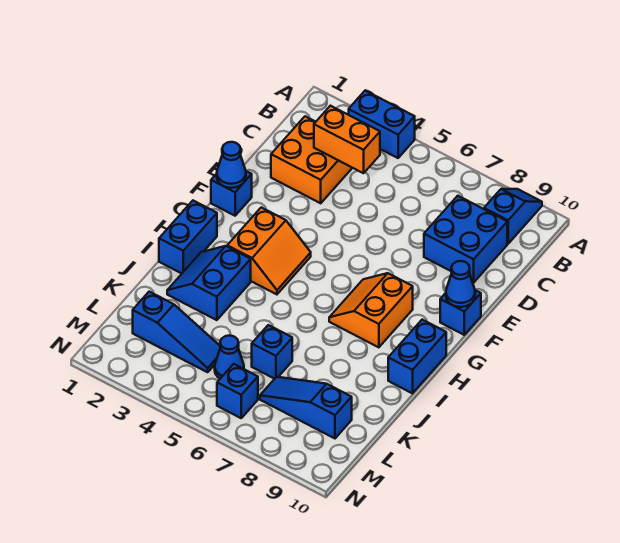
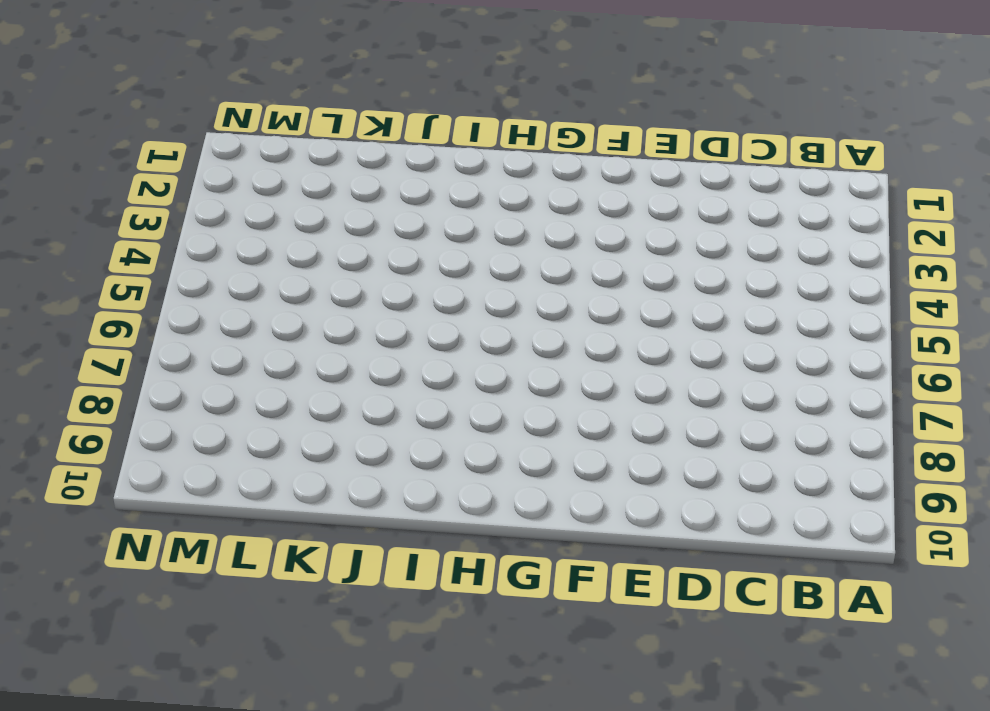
none -> blue brick A3:A4 level 1
none -> blue slope A9:B9 level 1 top B
none -> orange brick C2:D3 level 1

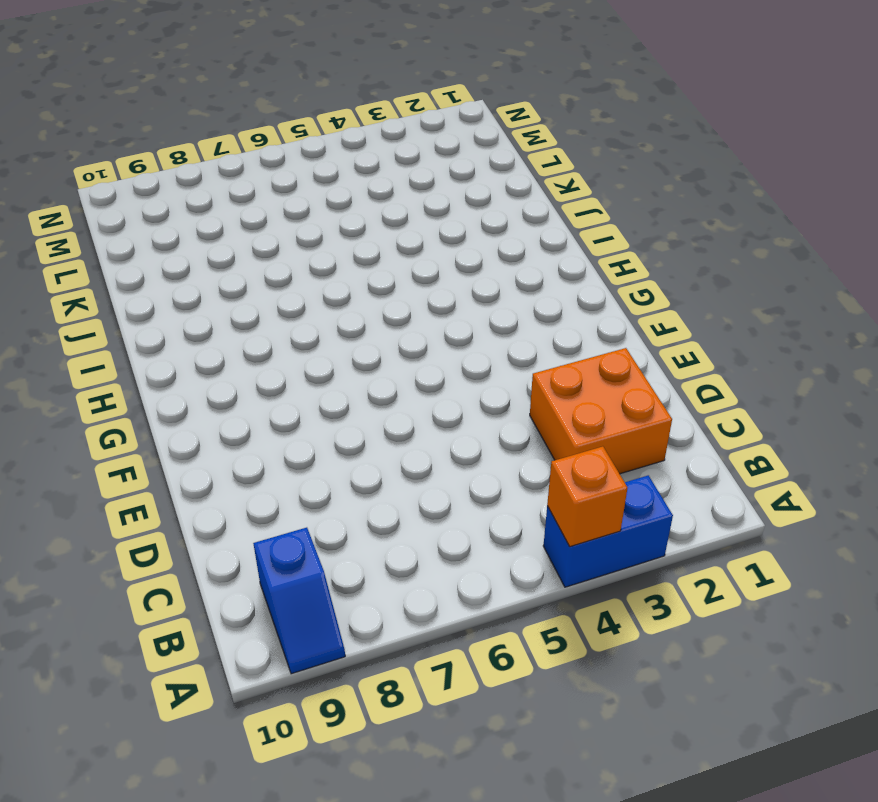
orange brick A4 level 2 -> none
none -> blue brick C8:D9 level 1
none -> blue brick F1 level 1
none -> blue brick F10 level 1

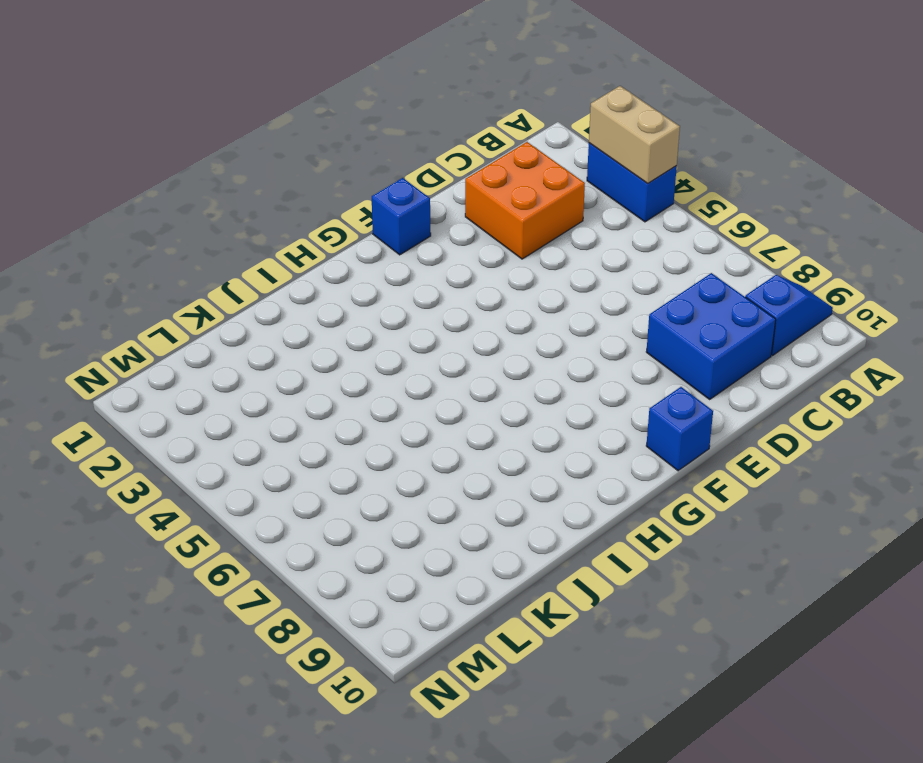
tan brick A3:A4 level 2 -> none
none -> orange slope G3:H4 level 1 top 3
none -> orange slope G7:H8 level 1 top 8
none -> blue brick H1:I1 level 1

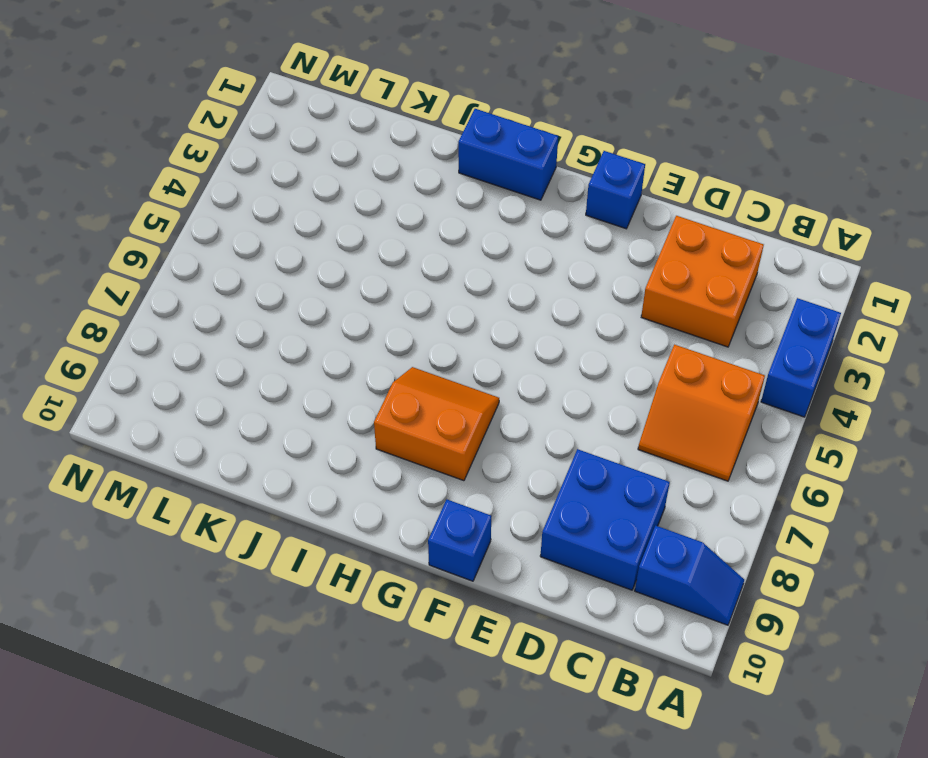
orange slope B5:C6 level 1 top 5 -> orange slope G3:H4 level 1 top 3
none -> blue brick H10:I10 level 1
none -> blue slope I2:J3 level 1 top 3
none -> blue brick K6 level 1

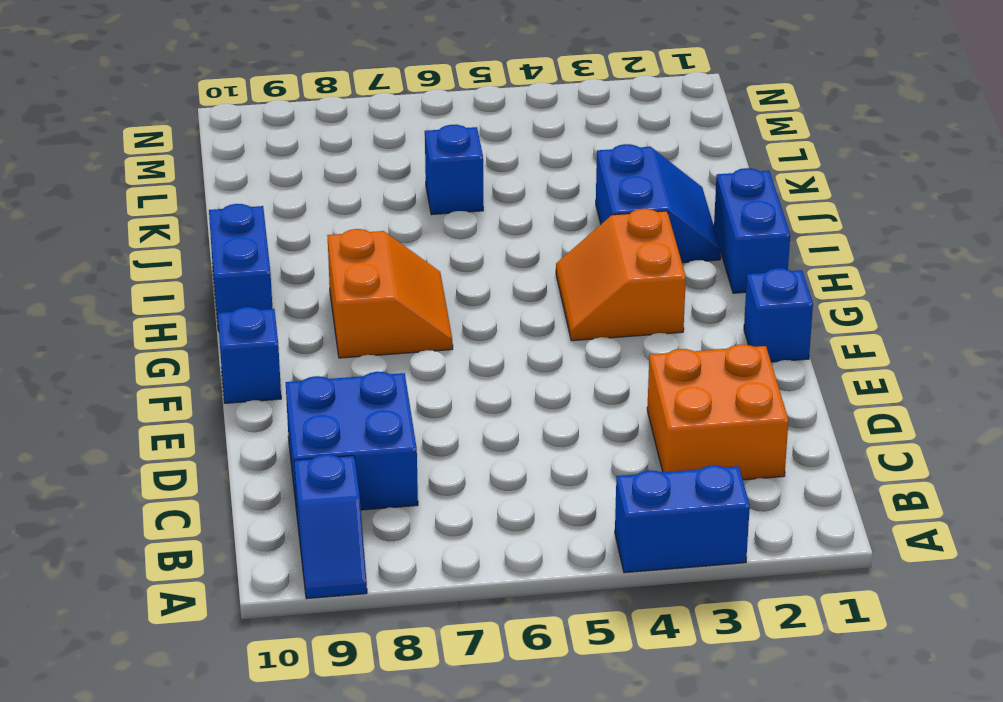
none -> blue slope L2:L4 level 1 top 2
none -> blue cone L5 level 1
none -> blue slope L7:L9 level 1 top 9

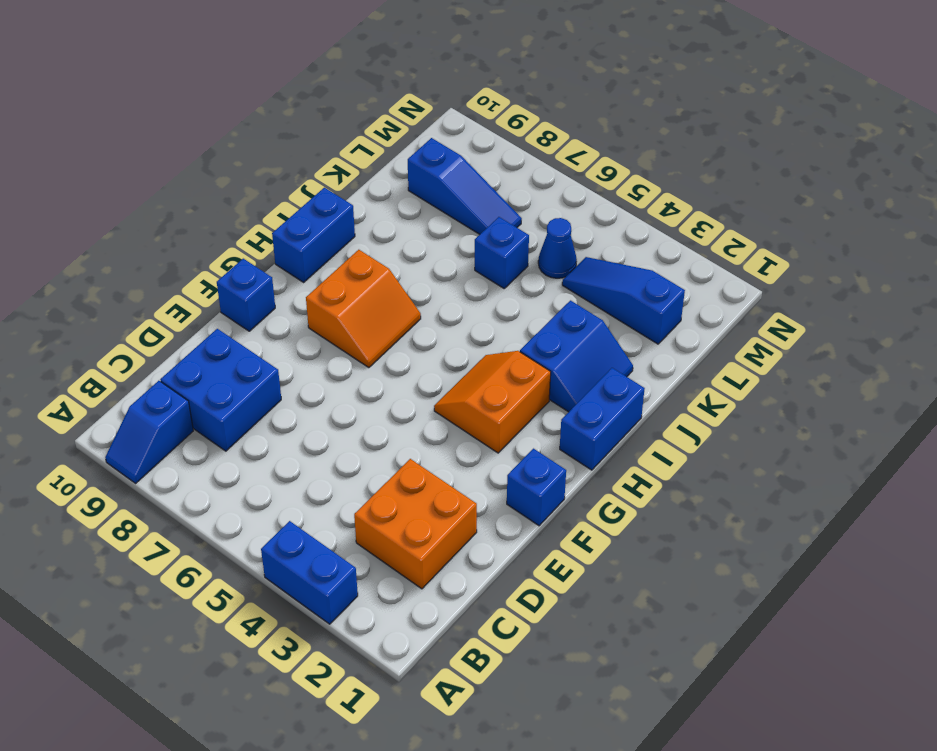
none -> blue brick M6 level 1
none -> orange brick C3:C4 level 2
none -> blue cone F1 level 2

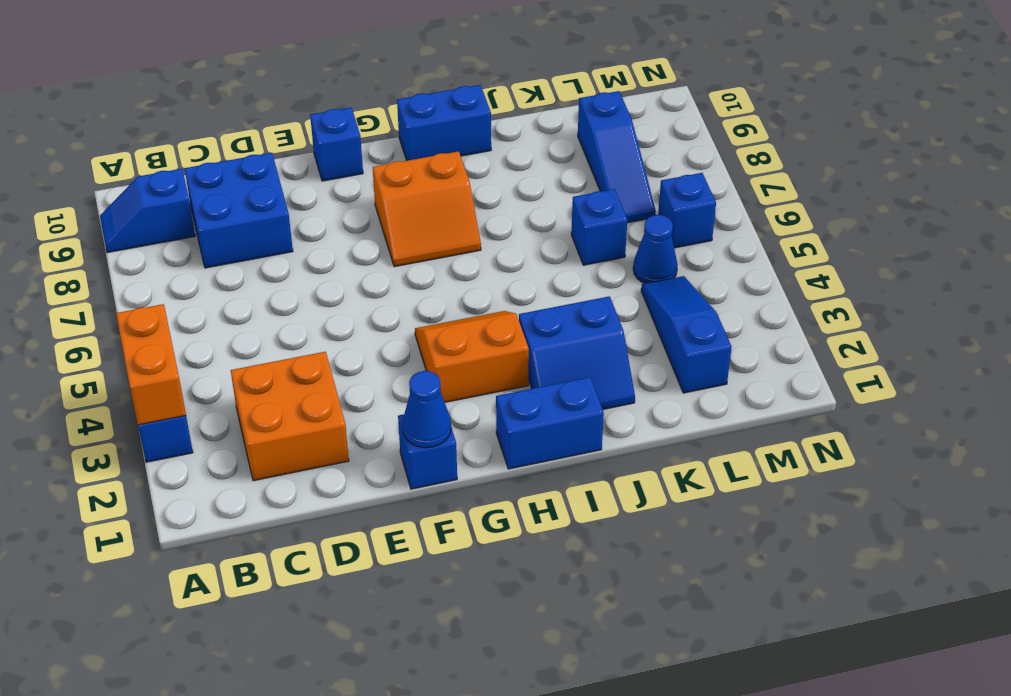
orange brick A3:A4 level 2 -> orange brick C3:C4 level 2
none -> blue cone F10 level 2

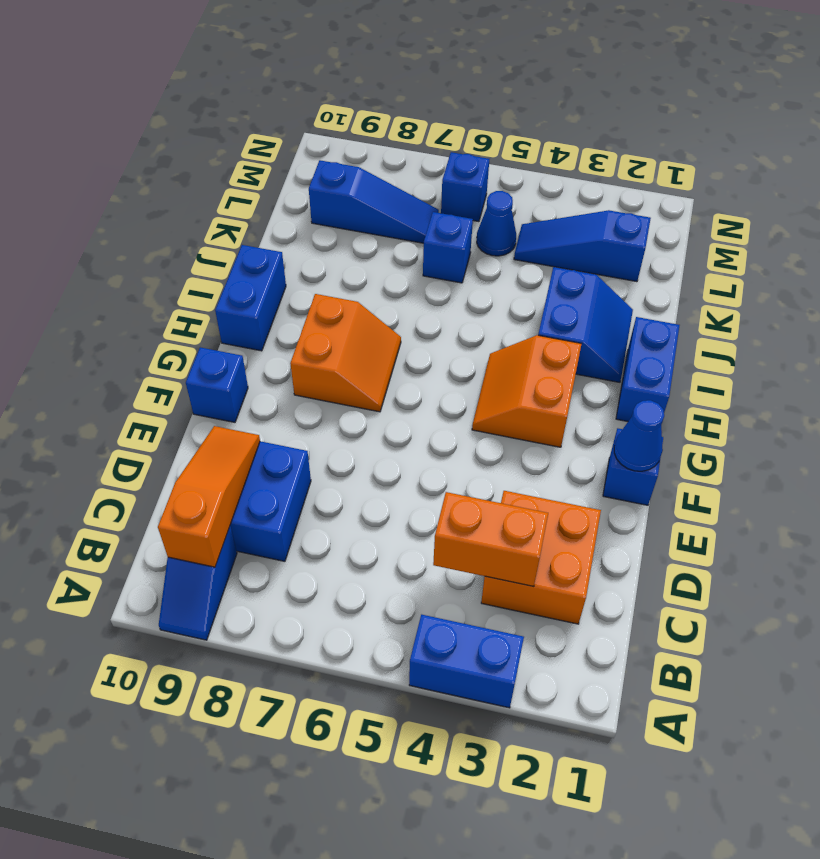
orange slope B9:D9 level 2 top B -> none
none -> blue cone F10 level 2

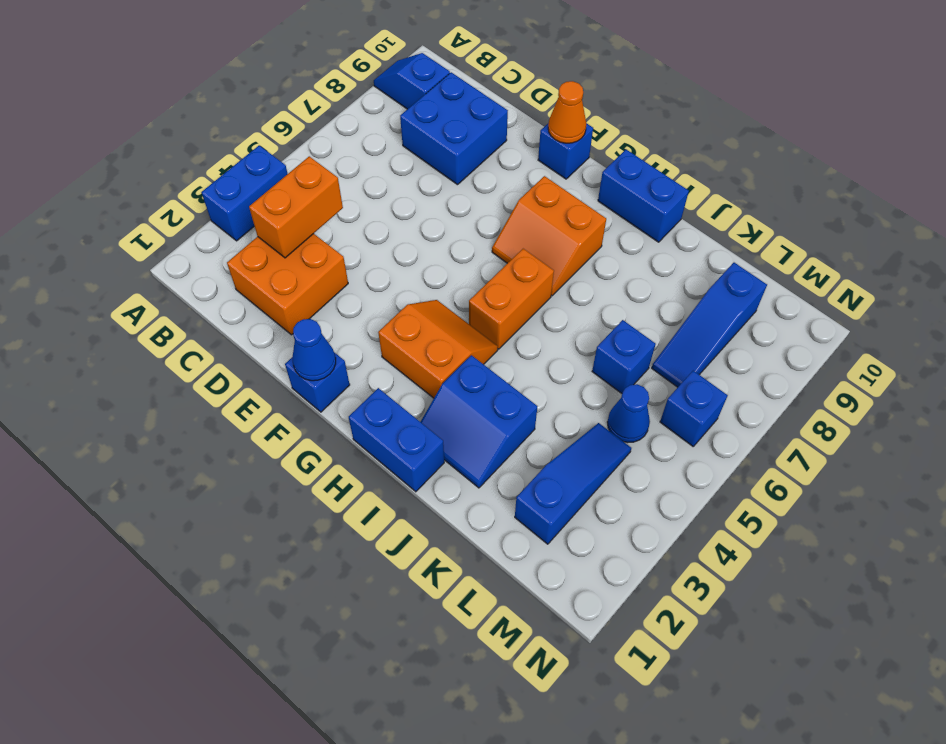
orange cone F10 level 2 -> blue cone F10 level 2
orange brick H5:H6 level 1 -> none

